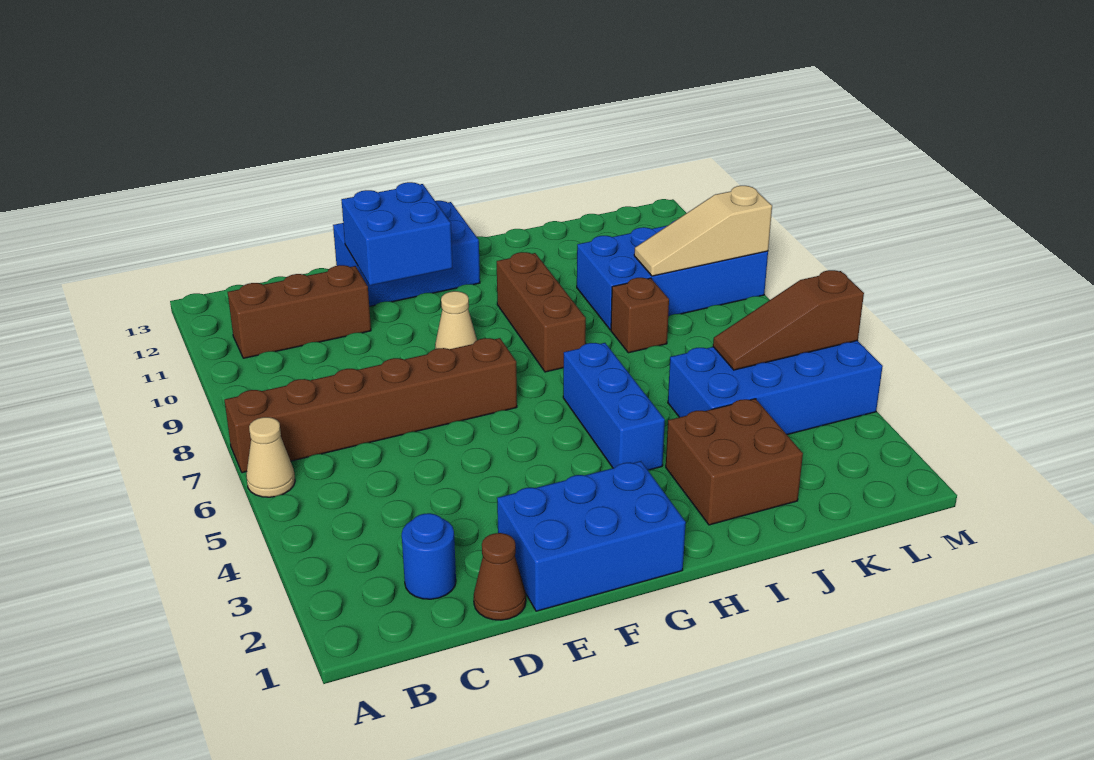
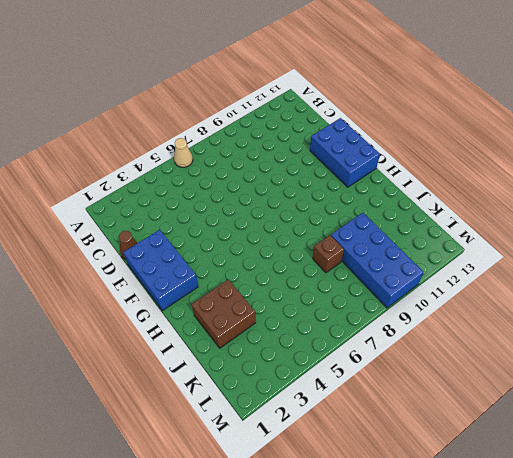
none -> brown brick A7:F7 level 1
none -> brown brick B11:D11 level 1
none -> blue round brick C2 level 1

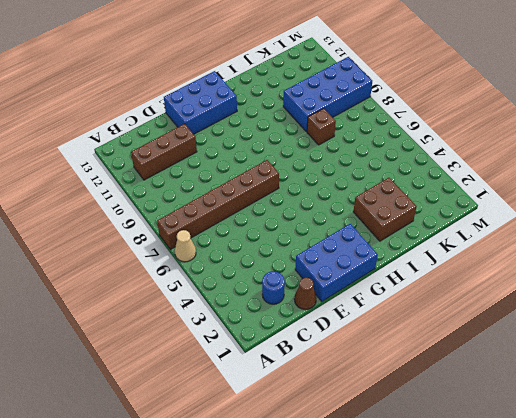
none -> tan cone F9 level 1
none -> blue brick H4:H6 level 1
none -> brown brick H8:H10 level 1

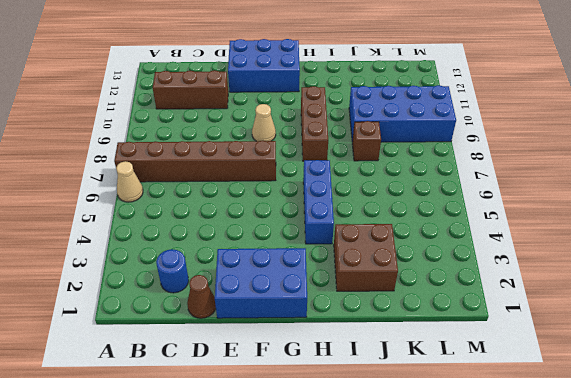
none -> blue brick J4:M5 level 1
none -> blue brick E11:F12 level 2
none -> brown slope K5:M5 level 2 top M

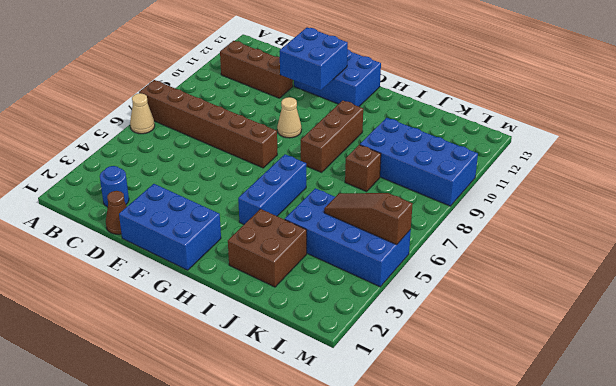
none -> tan slope K9:M9 level 2 top M

